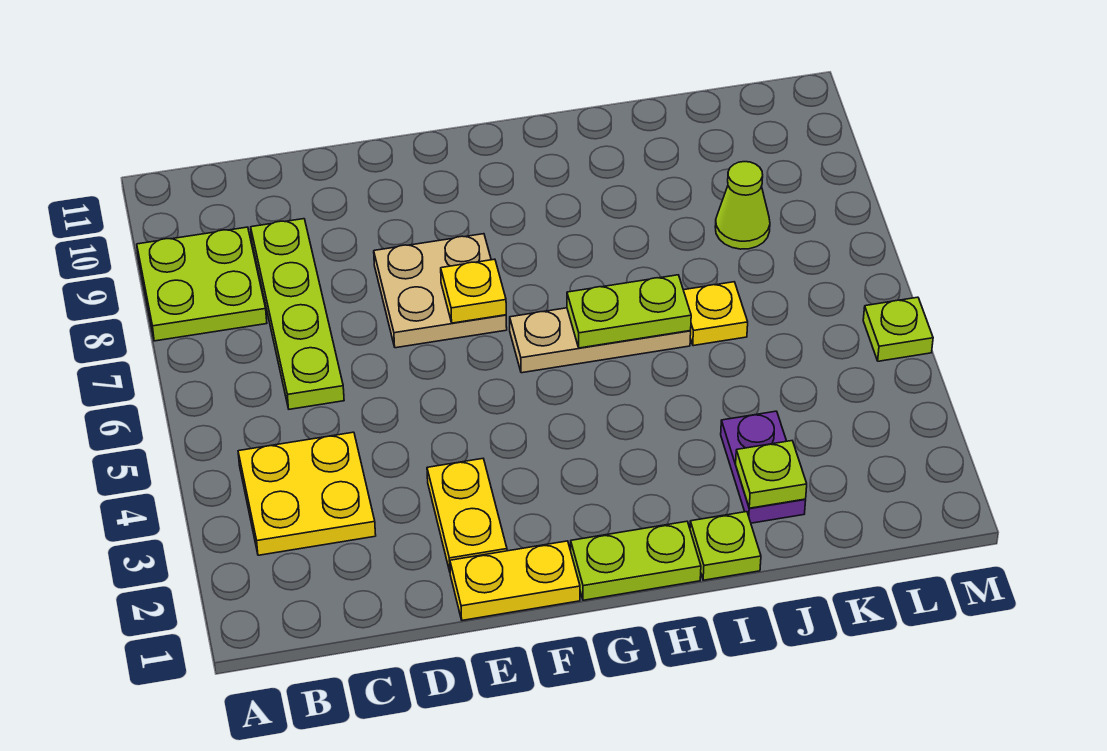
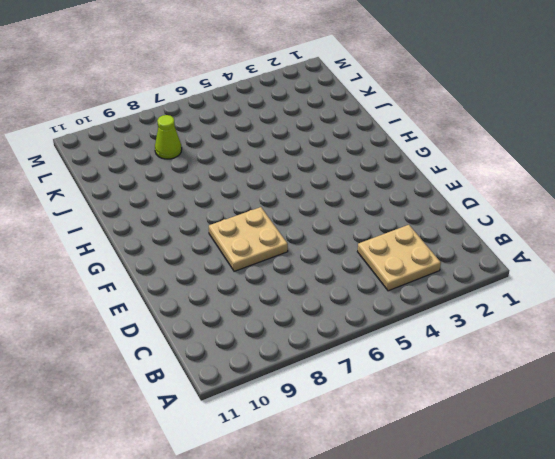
tan plate B3:C4 level 1 -> yellow plate B3:C4 level 1
none -> lime plate A8:B9 level 1
none -> lime plate C6:C9 level 1
none -> yellow plate E1:F1 level 1

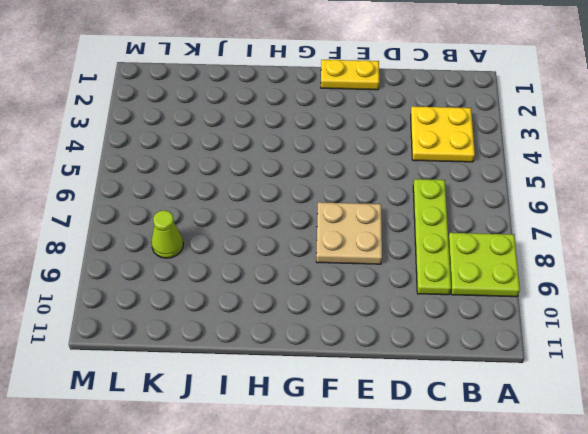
none -> yellow plate E2:E3 level 1
none -> lime plate G1:H1 level 1
none -> tan plate G6:I6 level 1

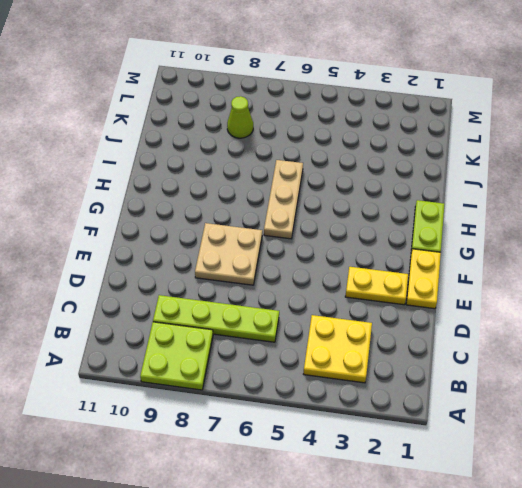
none -> lime plate I1 level 1
none -> purple plate J2:J3 level 1
none -> yellow plate J6 level 1

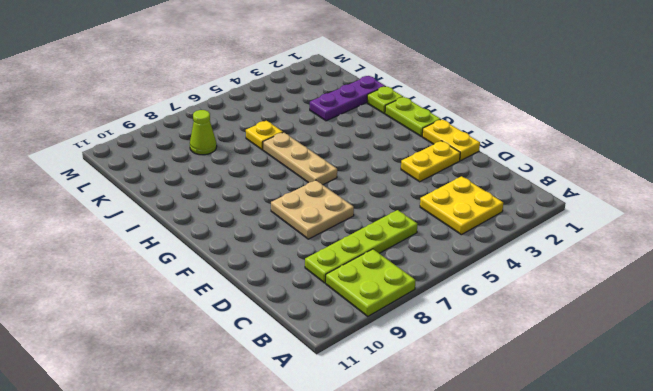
purple plate J1:J3 level 1 -> purple plate J2:J3 level 1
none -> lime plate M5 level 1
none -> yellow plate F7 level 2
none -> lime plate H6:I6 level 2

